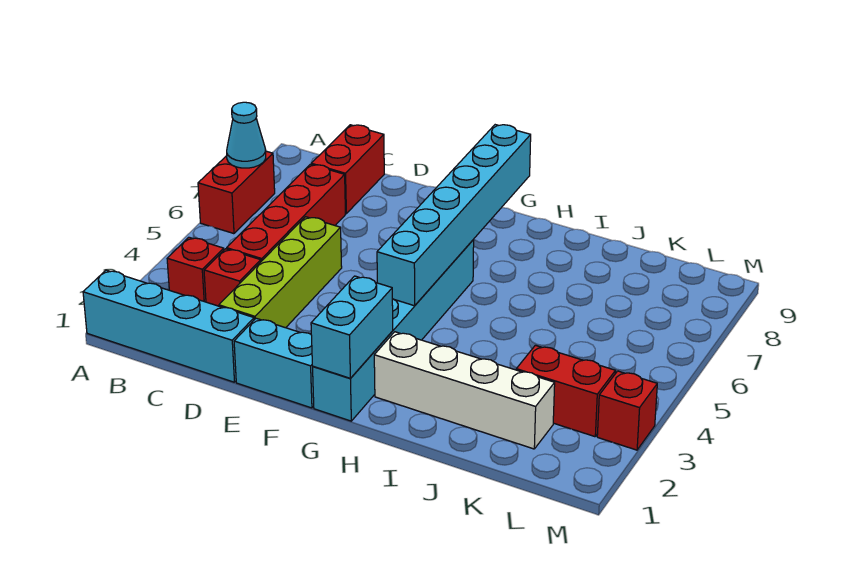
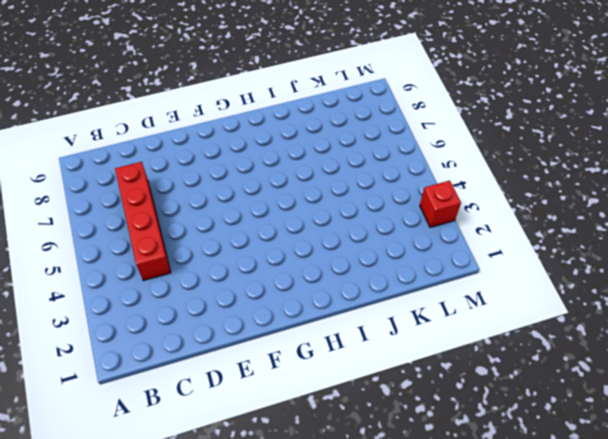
none -> cyan brick A1:D1 level 1
none -> red brick A6:A7 level 1
none -> red brick B3 level 1

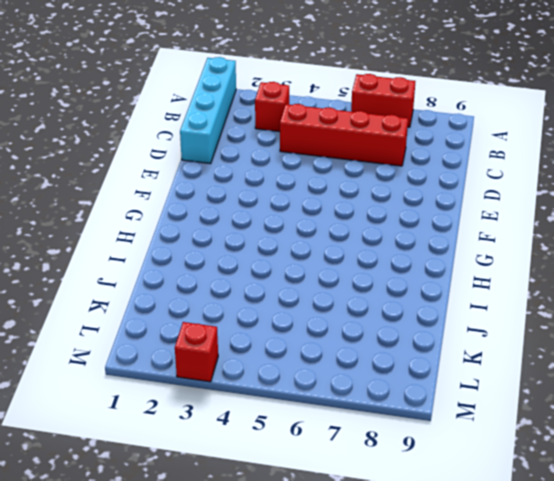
none -> red brick C3 level 1
none -> red brick C8:C9 level 1
none -> lime brick D2:D5 level 1

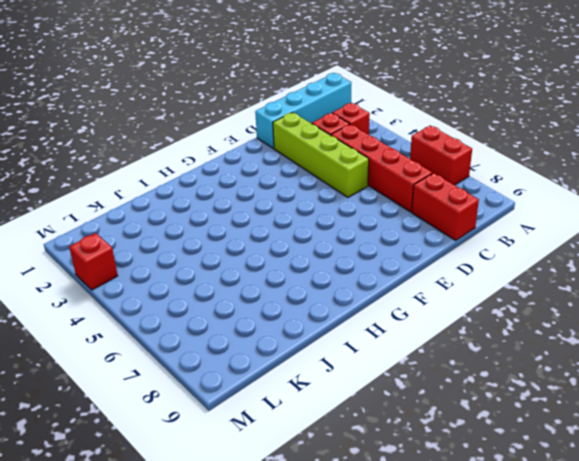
none -> cyan brick E1:F1 level 1
none -> cyan brick G1:G6 level 1
none -> white brick H2:K2 level 1

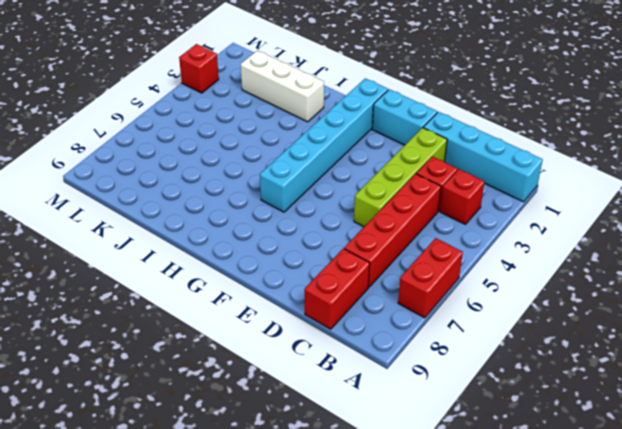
white brick I2:K2 level 1 -> white brick H2:K2 level 1
none -> red brick K3:L3 level 1
none -> cyan cone A7 level 2
none -> cyan brick G1:G2 level 2

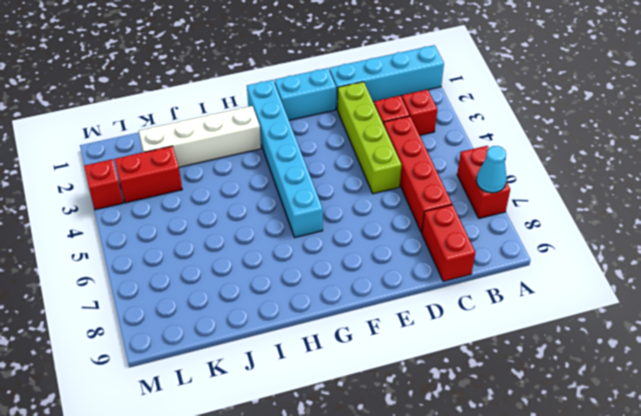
none -> cyan brick G1:G2 level 2
none -> cyan brick G4:G9 level 2

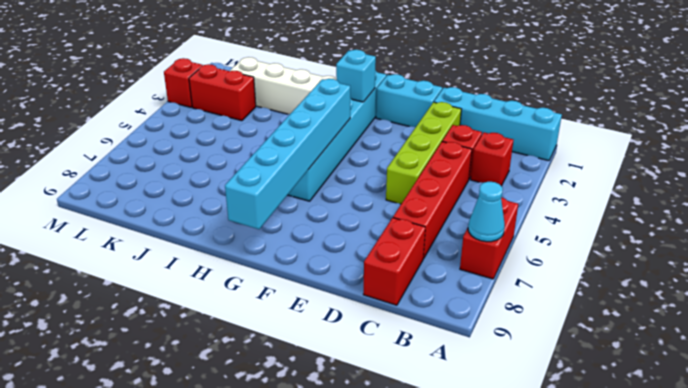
cyan brick G2 level 2 -> cyan brick G1:G2 level 2

